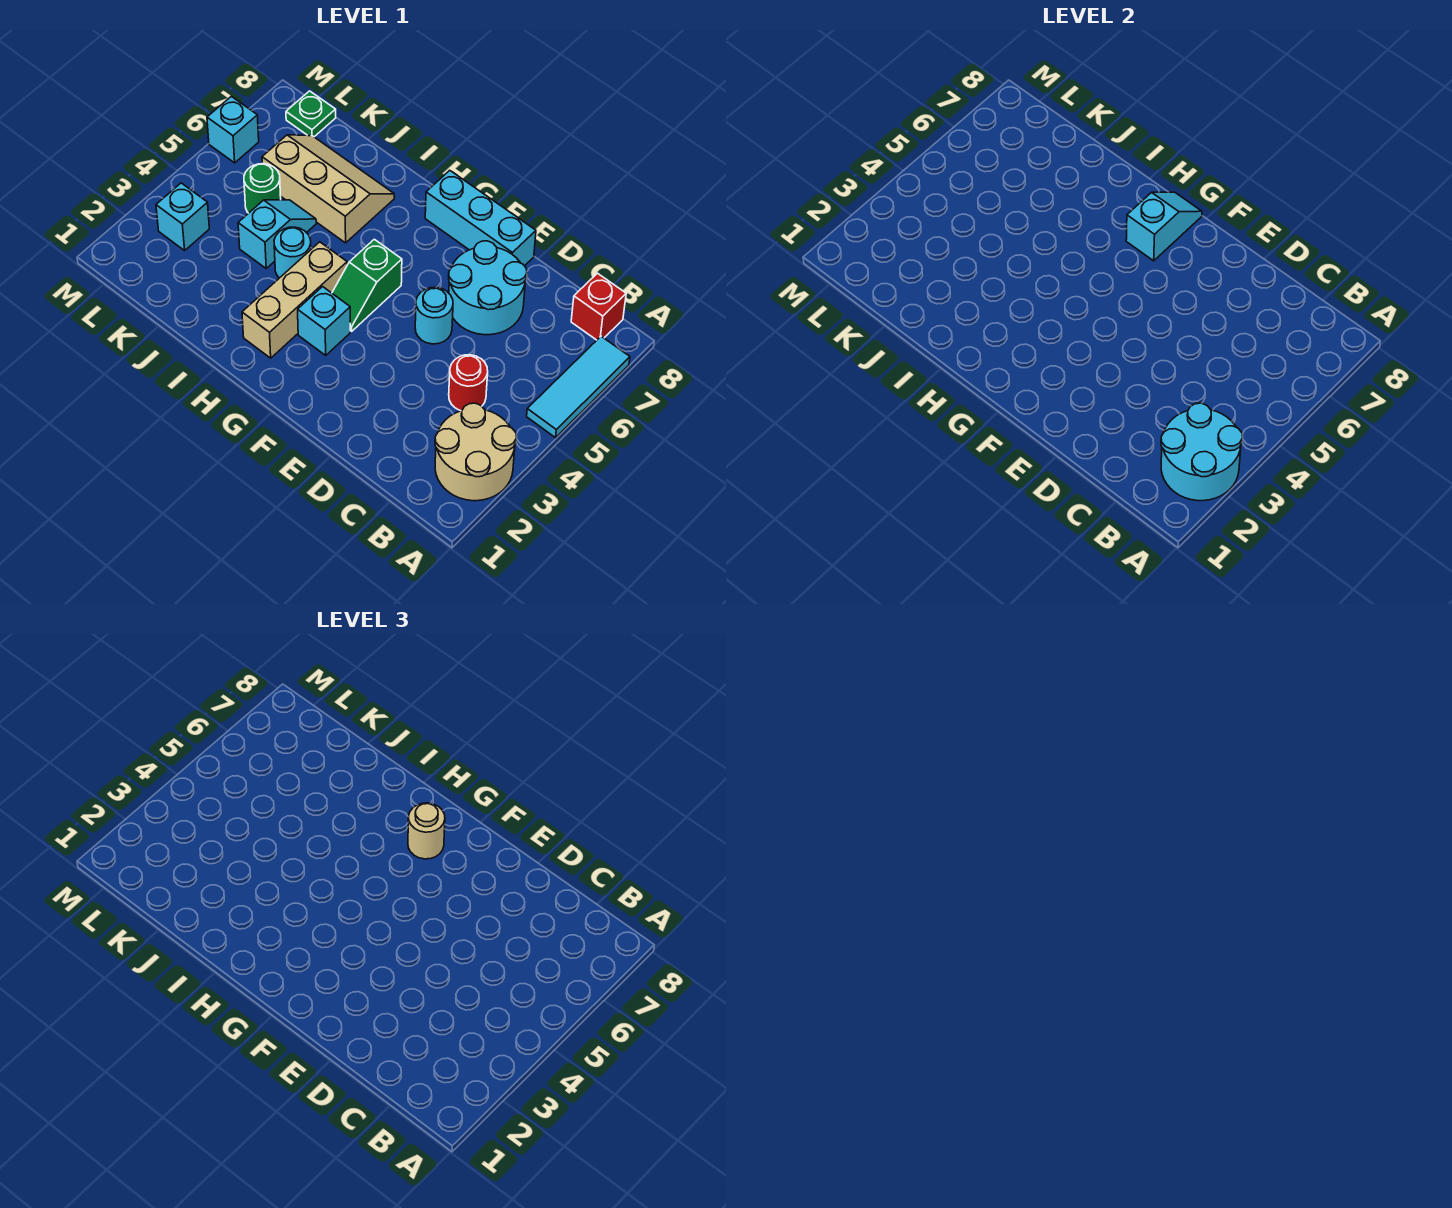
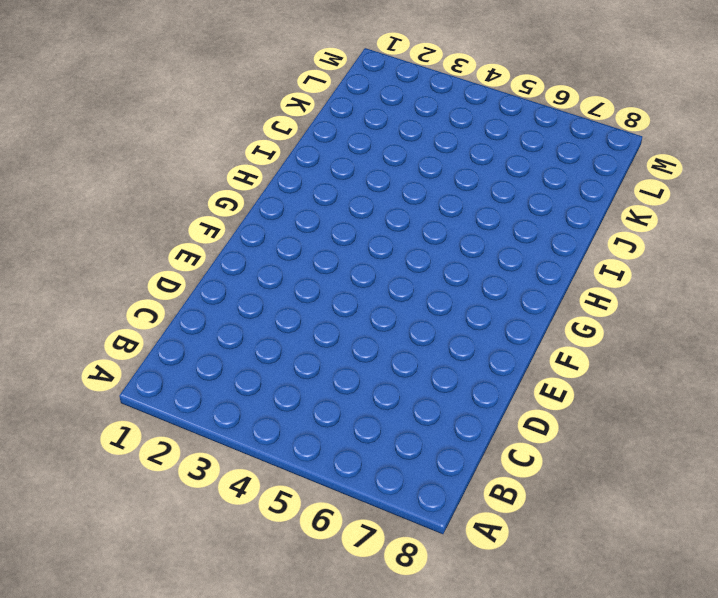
none -> tan round brick A2:B3 level 1
none -> cyan tile A5:A7 level 1
none -> red brick B8 level 1

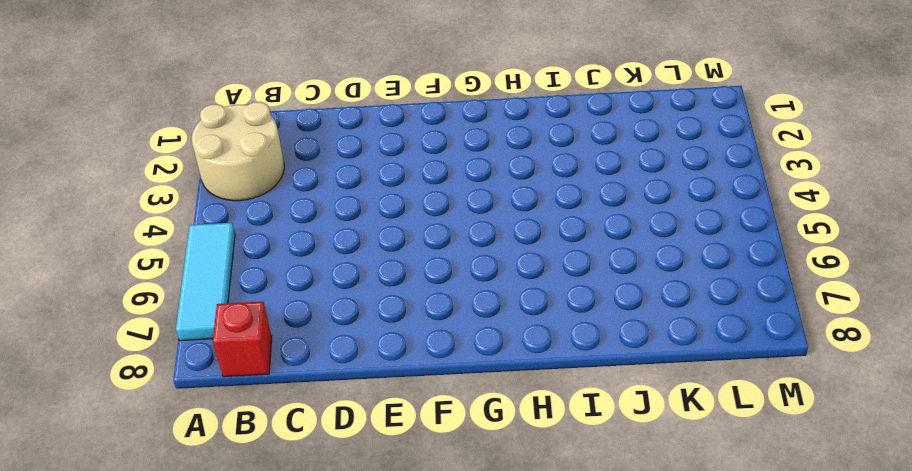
none -> red round brick C4 level 1
none -> cyan round brick D6:E7 level 1
none -> cyan round brick E5 level 1

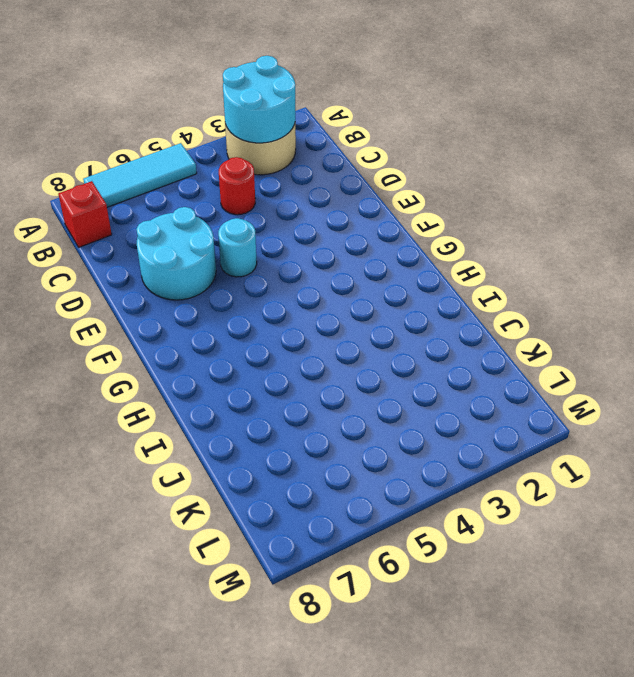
none -> cyan brick E8:G8 level 1
none -> cyan brick G3 level 1
none -> green slope G4:G5 level 1 top 5

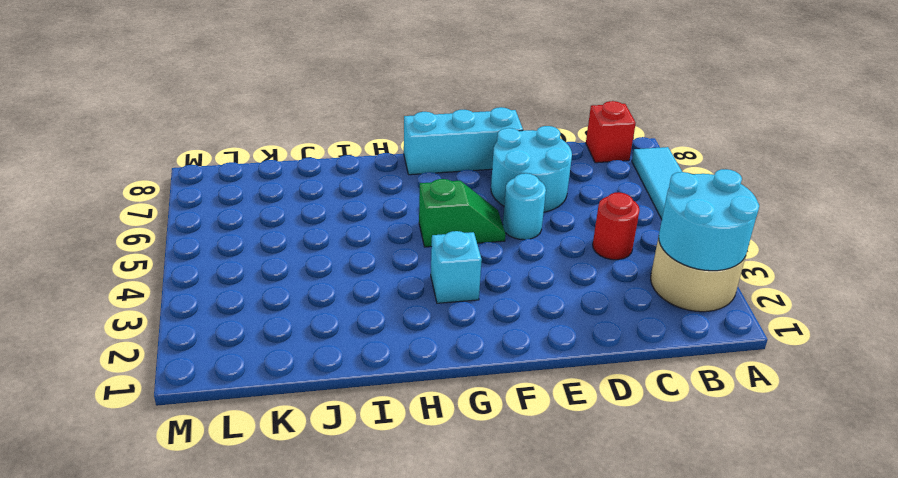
green slope F5:G5 level 1 top G -> green slope G4:G5 level 1 top 5
none -> tan brick H2:H4 level 1
none -> cyan round brick I4 level 1
none -> tan slope I6:K7 level 1 top 6

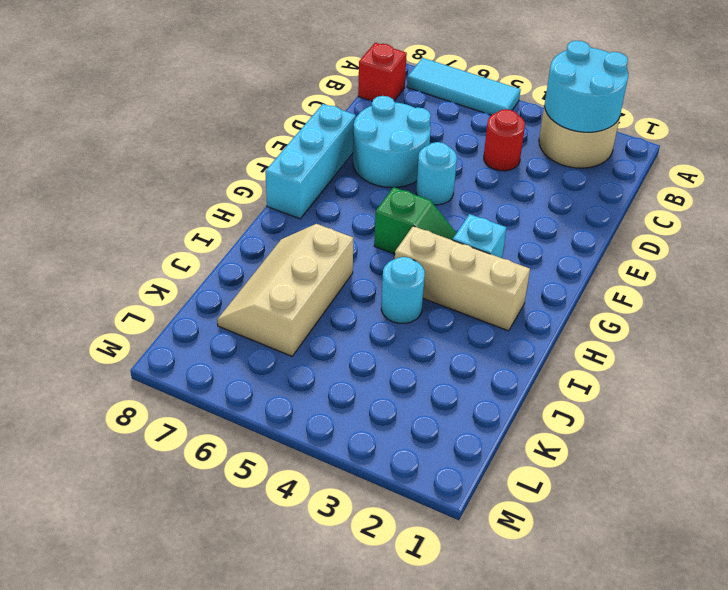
none -> cyan slope J4:J5 level 1 top 4
none -> green round brick K5 level 1
none -> cyan brick L3 level 1

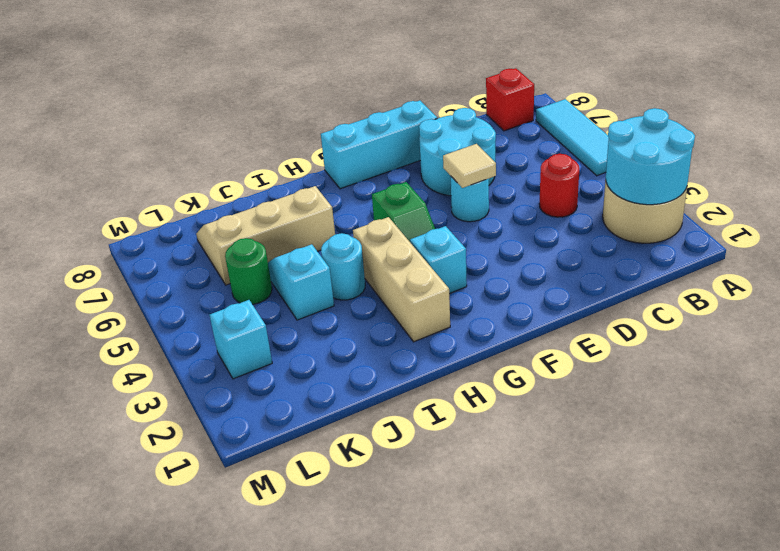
tan tile E5 level 2 -> none
none -> green plate L8 level 1
none -> cyan brick M6 level 1
none -> cyan slope G7:G8 level 2 top 7

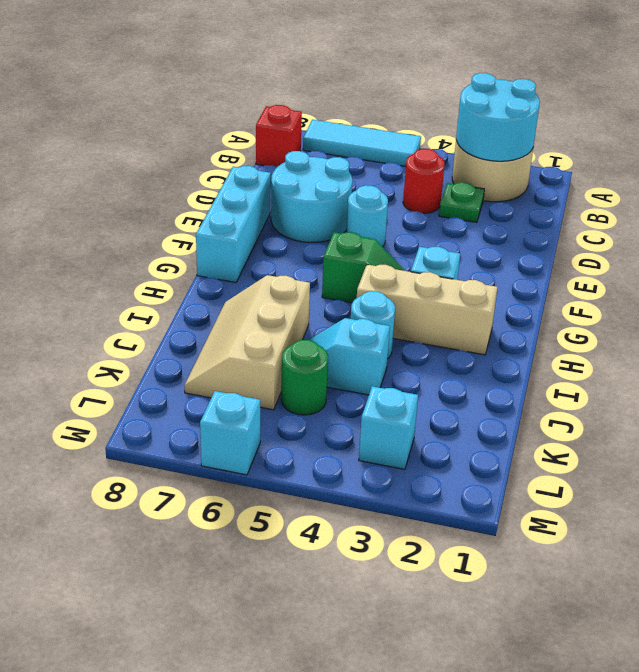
green plate C3 level 1 -> green plate L8 level 1
none -> cyan slope G7:G8 level 2 top 7
none -> tan round brick G7 level 3

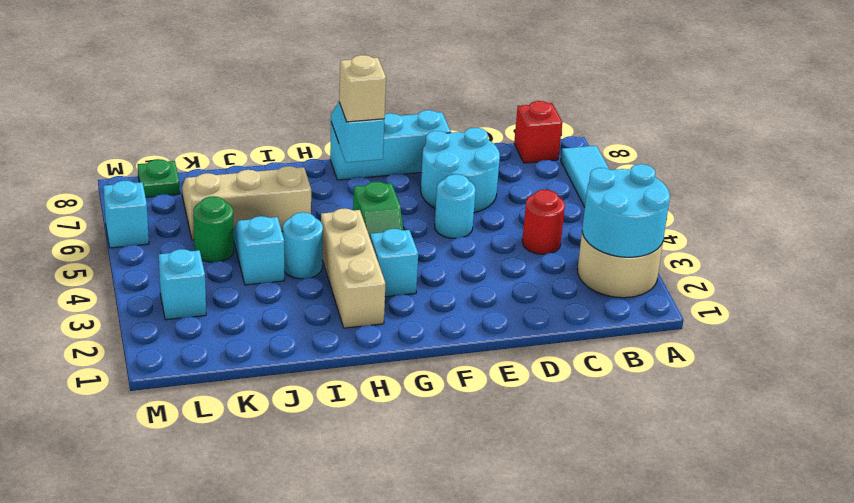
tan brick G7 level 3 -> tan round brick G7 level 3

